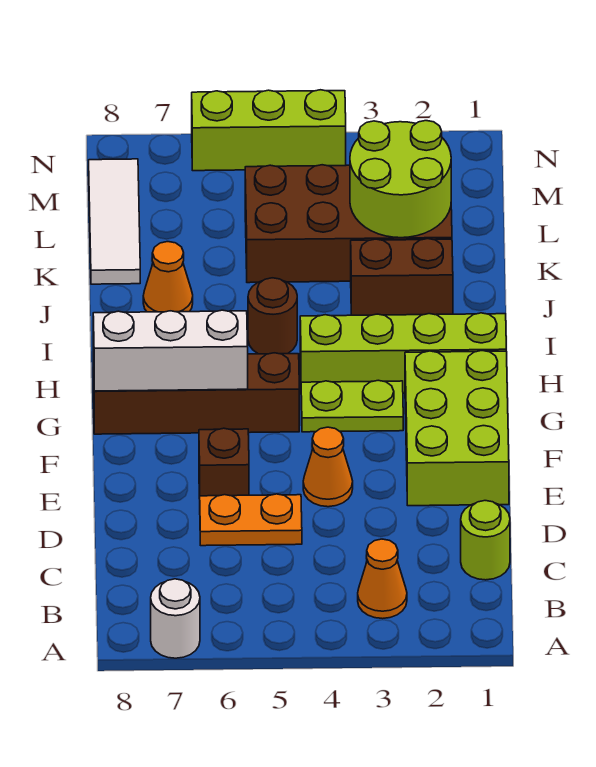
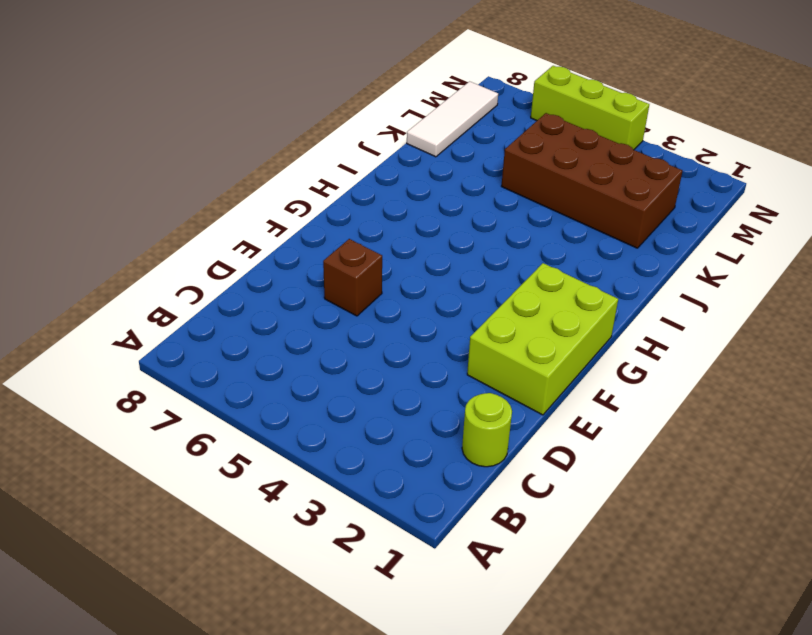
none -> white round brick A7 level 1
none -> orange cone B3 level 1
none -> orange plate D5:D6 level 1

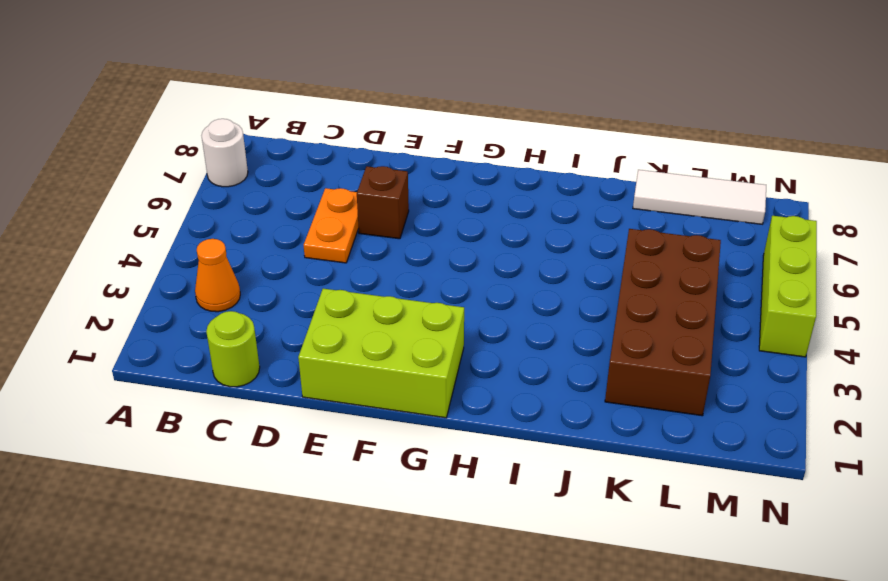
none -> orange cone E4 level 1
none -> lime plate G3:G4 level 1
none -> brown brick G5:G8 level 1

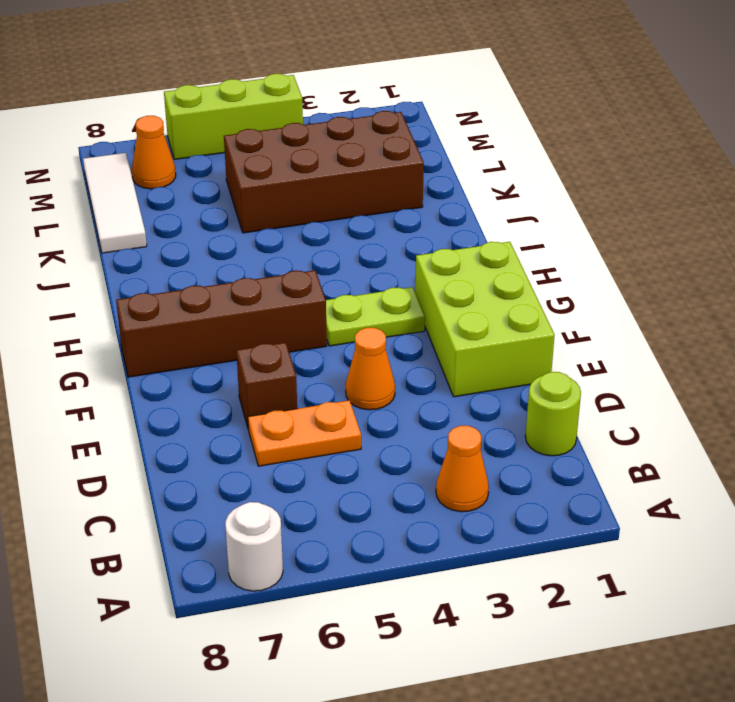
orange cone M7 level 1 -> orange cone J7 level 1
none -> lime brick H1:H4 level 1
none -> brown round brick I5 level 1
none -> brown brick J2:J3 level 1

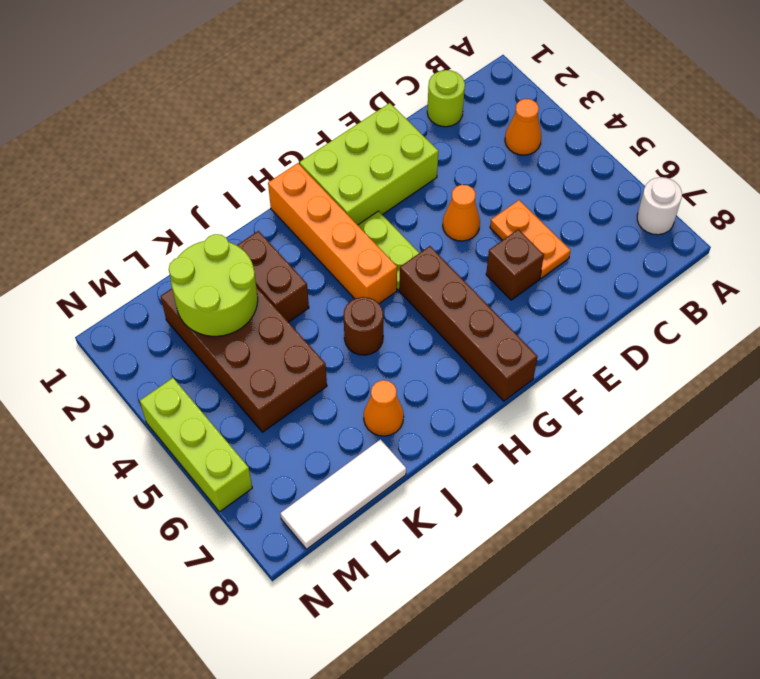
orange brick H1:H4 level 1 -> lime brick H1:H4 level 1
none -> white brick G6:G8 level 2

